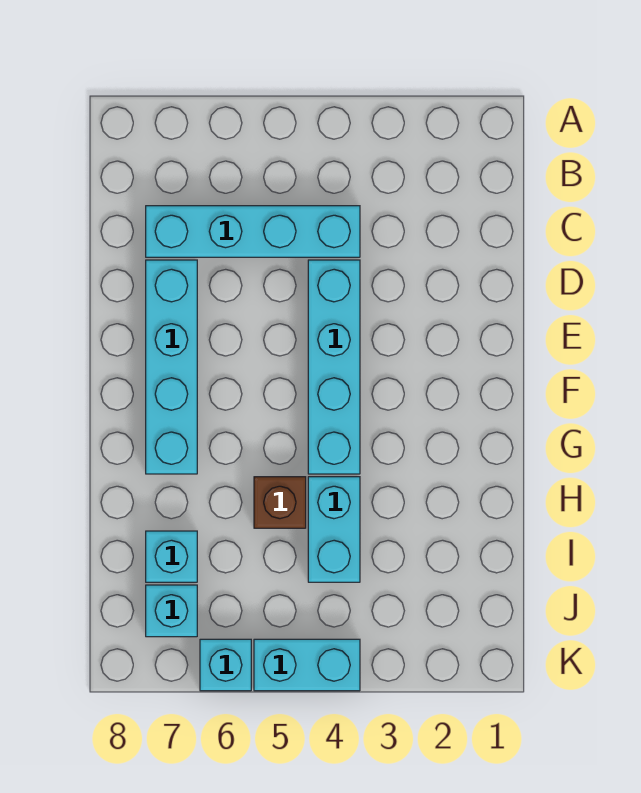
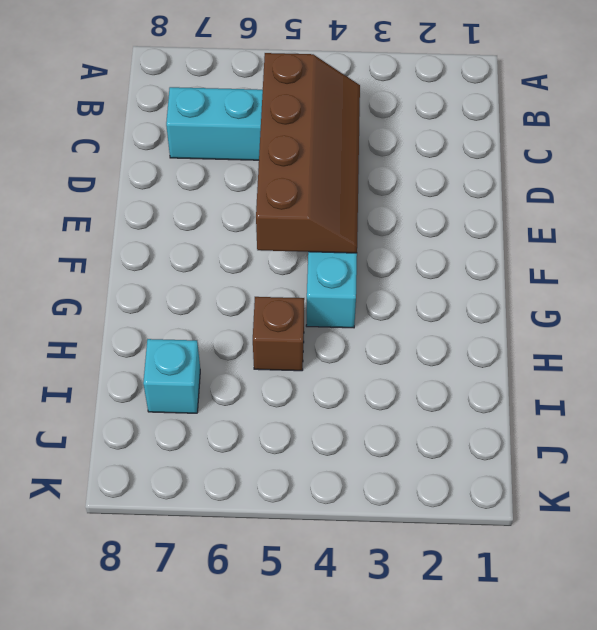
brown slope C4:F5 level 2 top 5 -> none
none -> cyan brick D7:G7 level 1
none -> cyan brick H4:I4 level 1

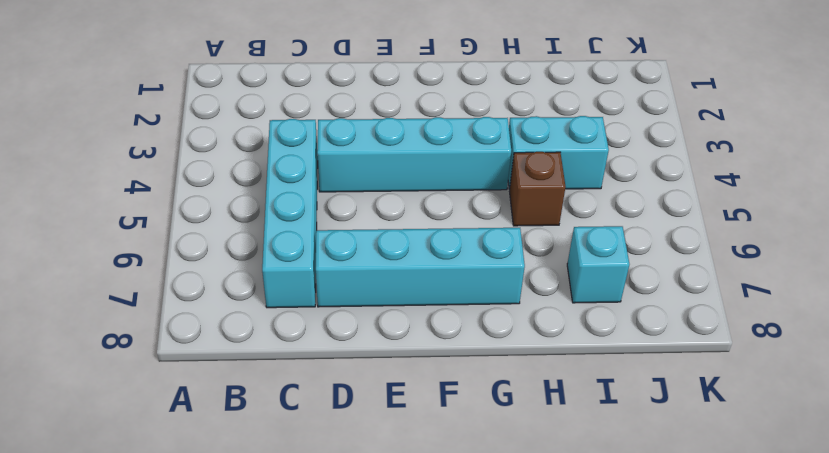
none -> cyan brick J7 level 1
none -> cyan brick K4:K5 level 1

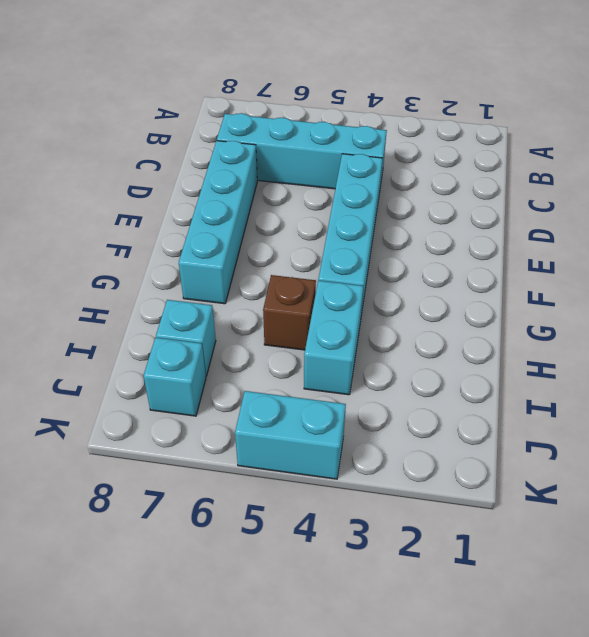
none -> cyan brick K6 level 1

